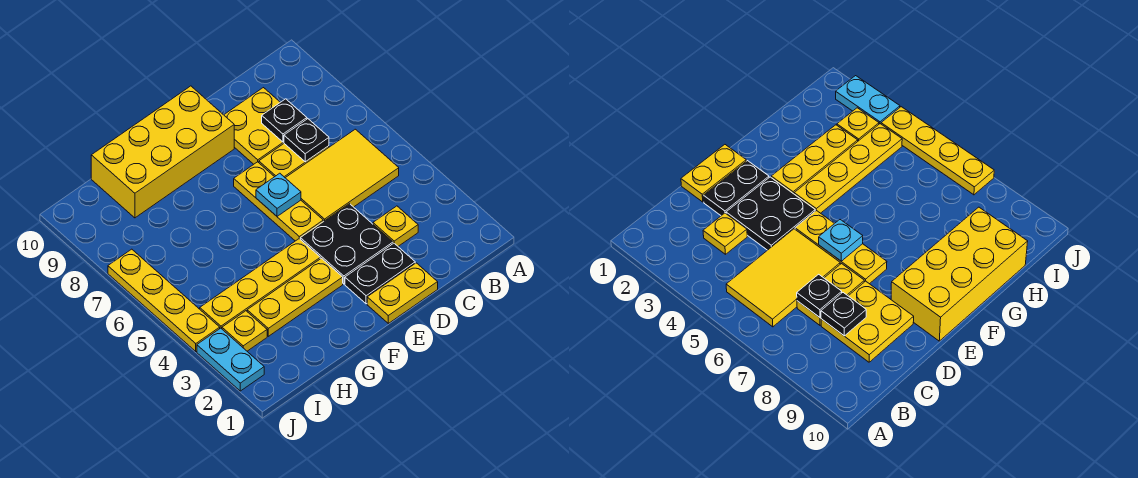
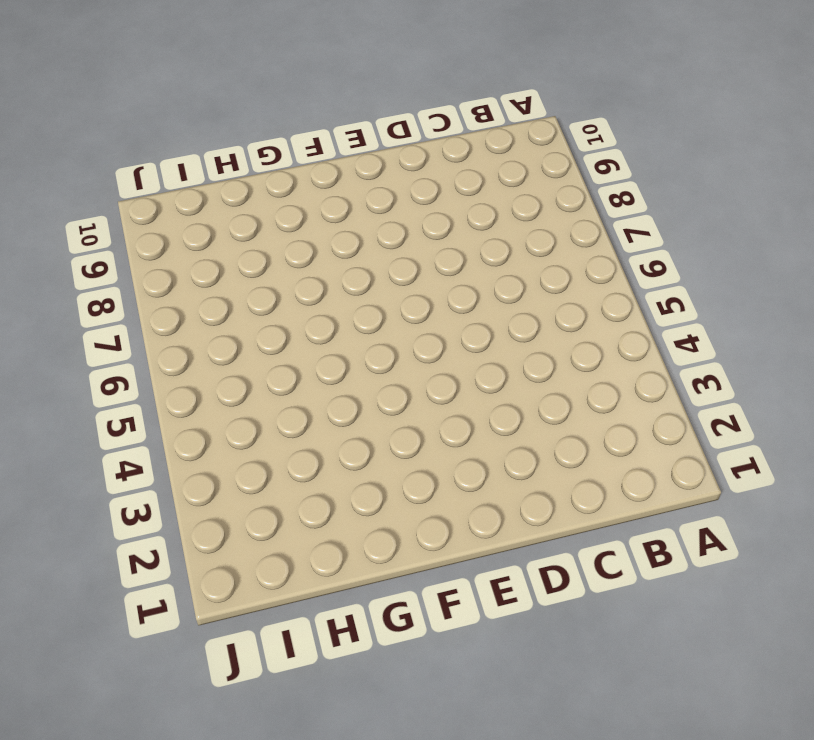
none -> yellow tile B5:D6 level 1
none -> yellow plate C3 level 1
none -> yellow plate C7:D7 level 1

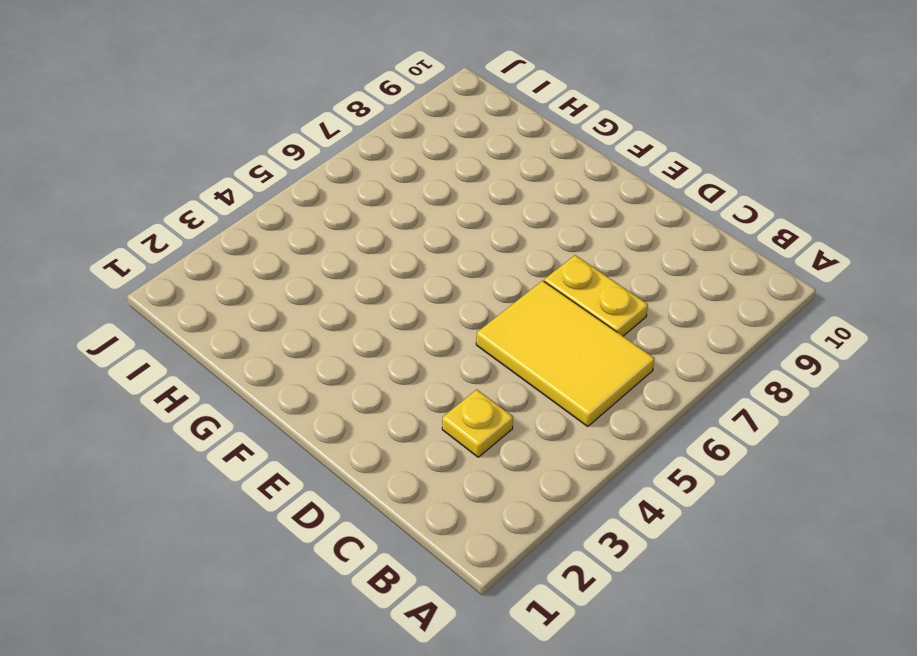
none -> yellow plate C8:D9 level 1
none -> yellow plate D1:E1 level 1
none -> black plate D2:E2 level 1

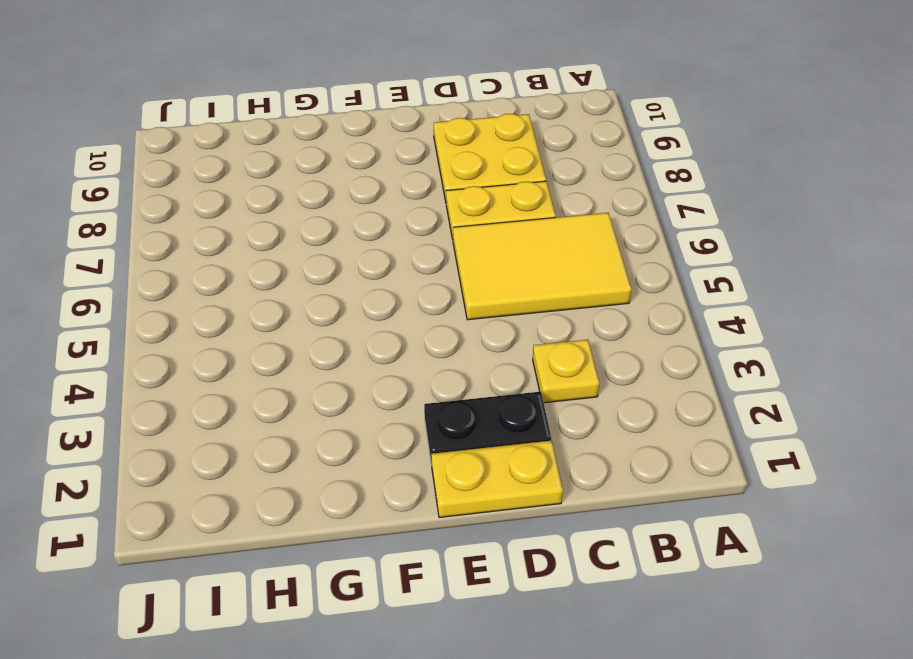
none -> black plate D3:E4 level 1
none -> yellow plate E5:E7 level 1
none -> yellow brick E9:H10 level 1

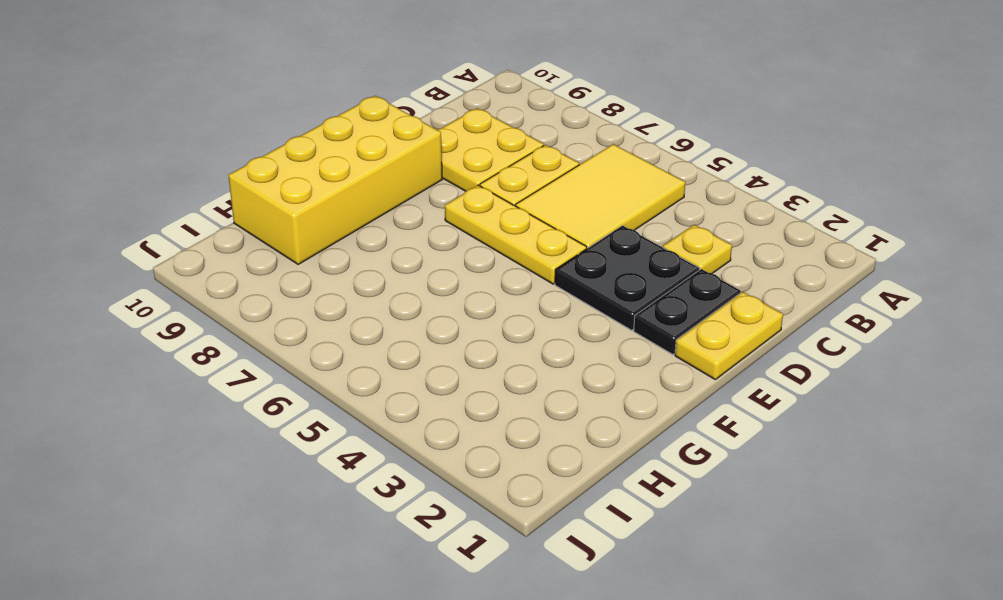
none -> yellow plate F3:H3 level 1
none -> yellow plate F4:I4 level 1
none -> yellow plate I3 level 1

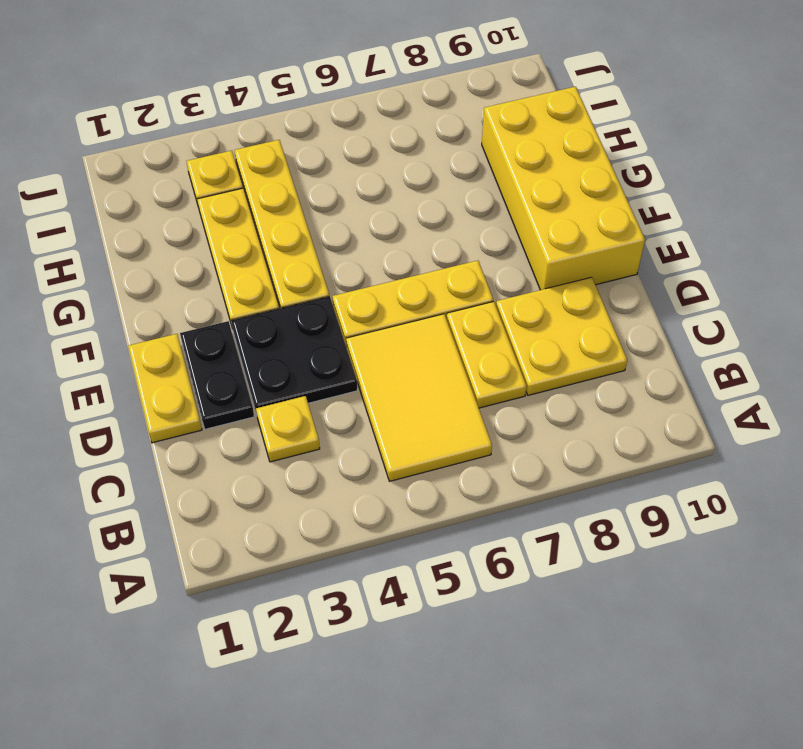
none -> cyan plate J2:J3 level 1
none -> yellow plate J4:J7 level 1
none -> black plate C7 level 2

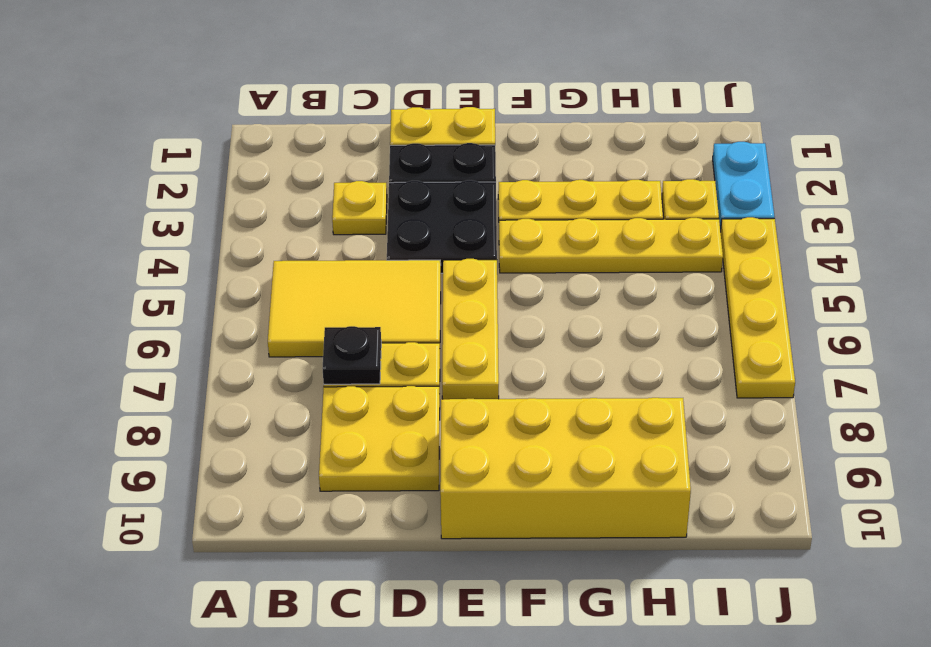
none -> black plate C8 level 2
none -> cyan plate E6 level 2

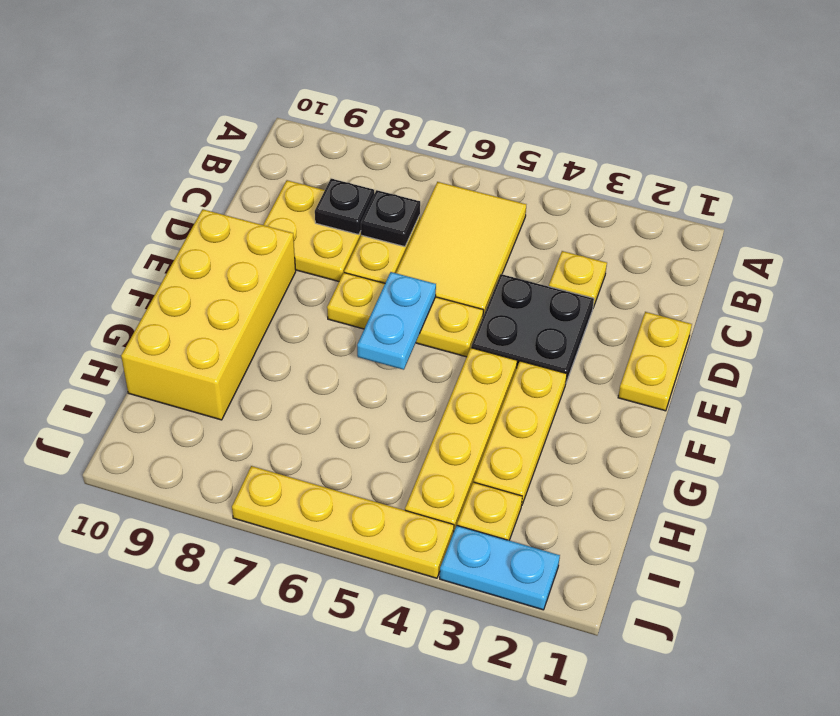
cyan plate E6:F6 level 2 -> cyan plate E6 level 2
none -> black plate D2:E2 level 1

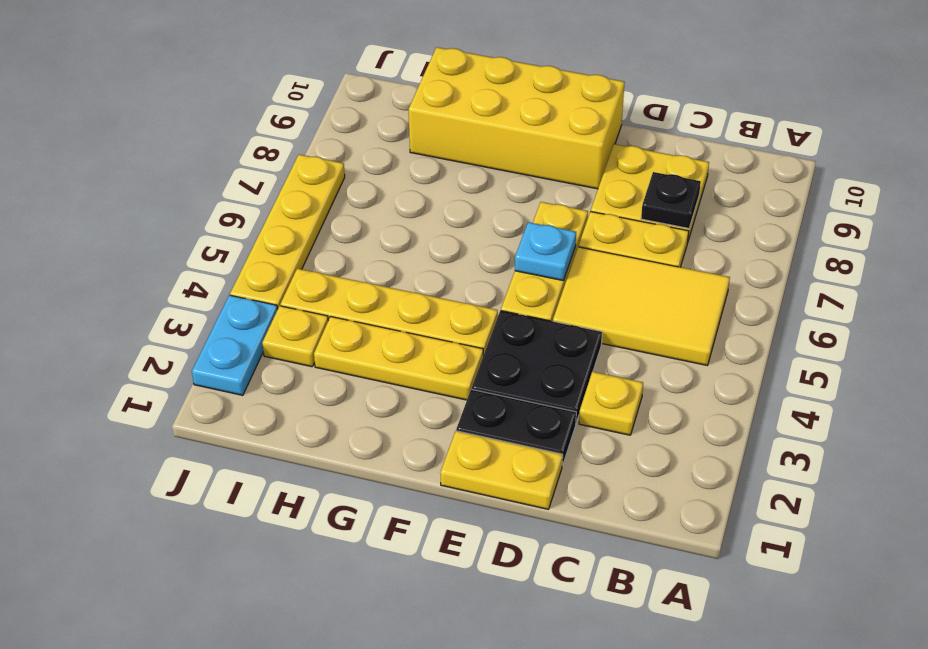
none -> black plate C7 level 2

